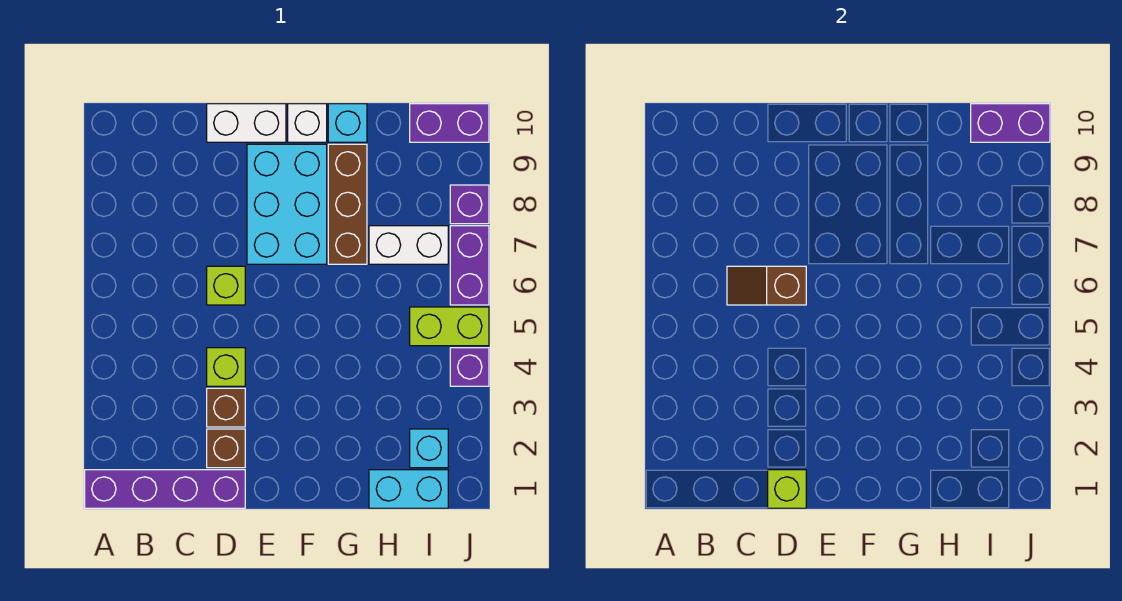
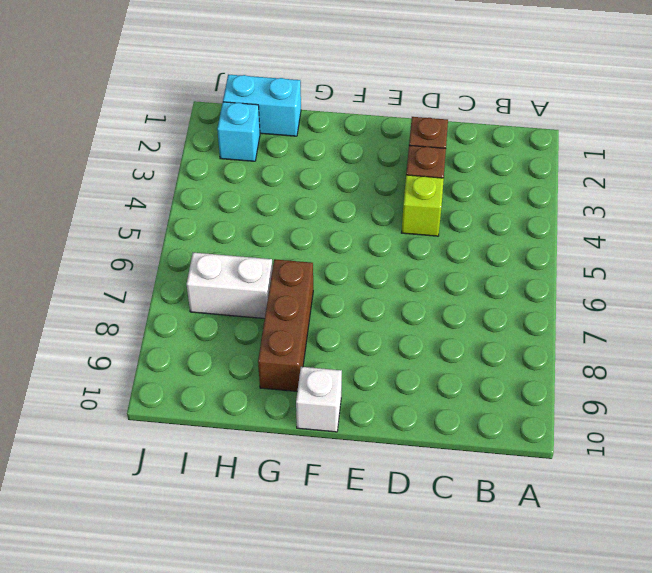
none -> purple brick A1:D1 level 1
none -> lime brick D6 level 1
none -> white brick D10:E10 level 1

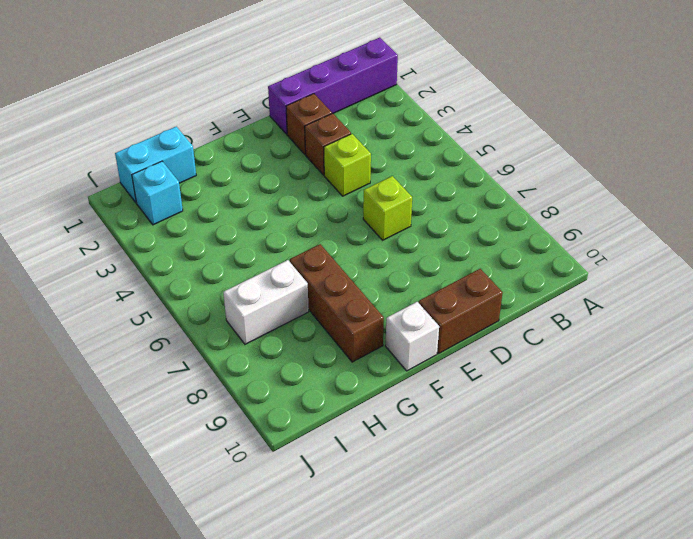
brown brick D10:E10 level 1 -> white brick D10:E10 level 1
none -> cyan brick E7:F9 level 1
none -> cyan brick G10 level 1
none -> lime brick I5:J5 level 1

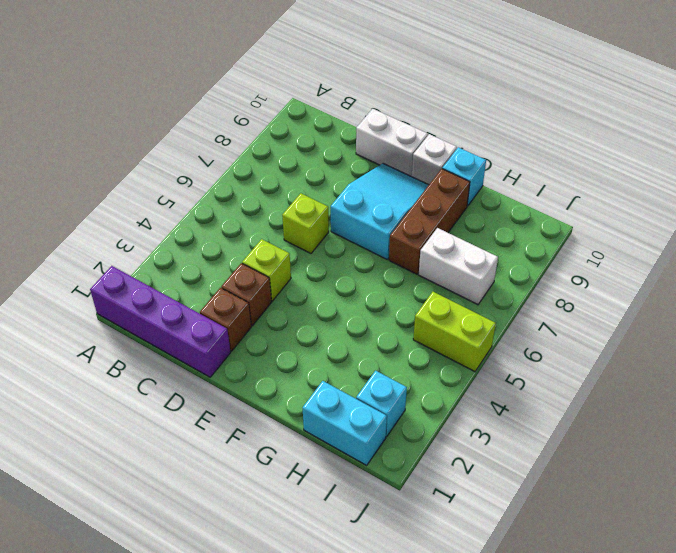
cyan slope E7:F9 level 1 top 7 -> cyan brick E7:F9 level 1
none -> purple brick I10:J10 level 1
none -> purple brick J4 level 1
none -> purple brick J6:J7 level 1

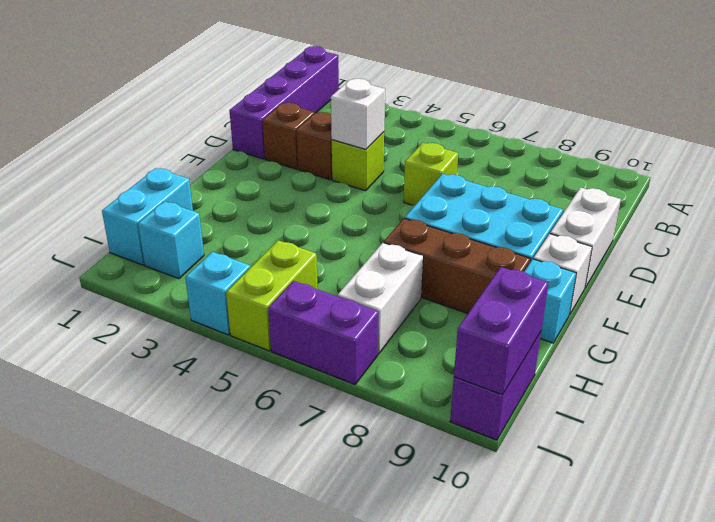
white brick D4 level 2 -> none
cyan brick J4 level 1 -> purple brick J4 level 1
none -> purple brick J8 level 1
none -> brown slope C6:D6 level 2 top D
none -> lime brick D1 level 2

